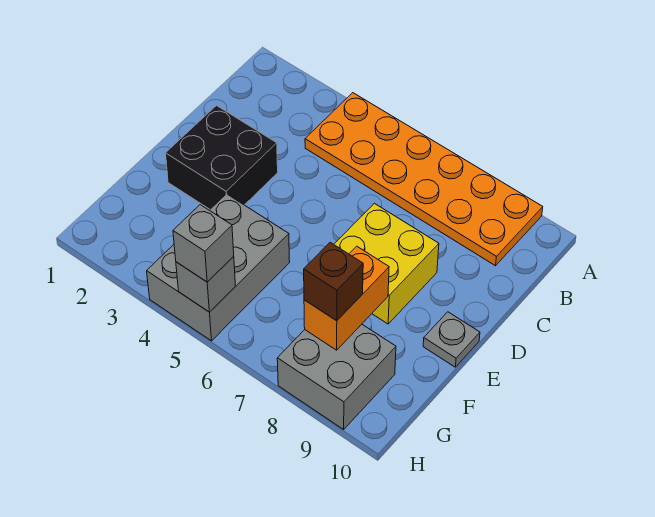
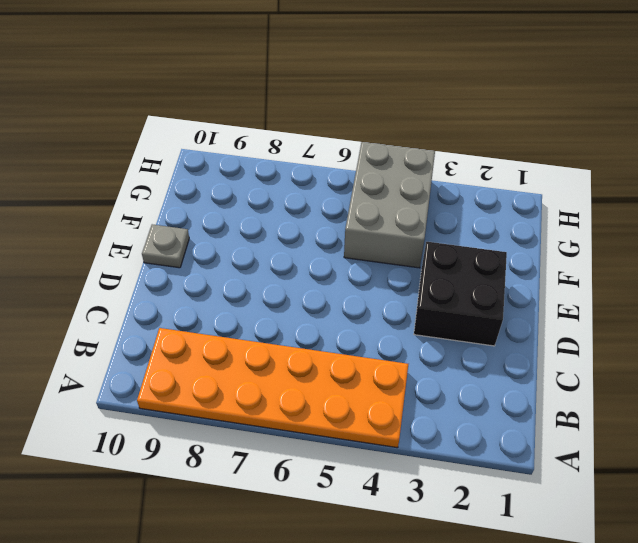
none -> yellow brick D7:E8 level 1
none -> grey brick G8:H9 level 1

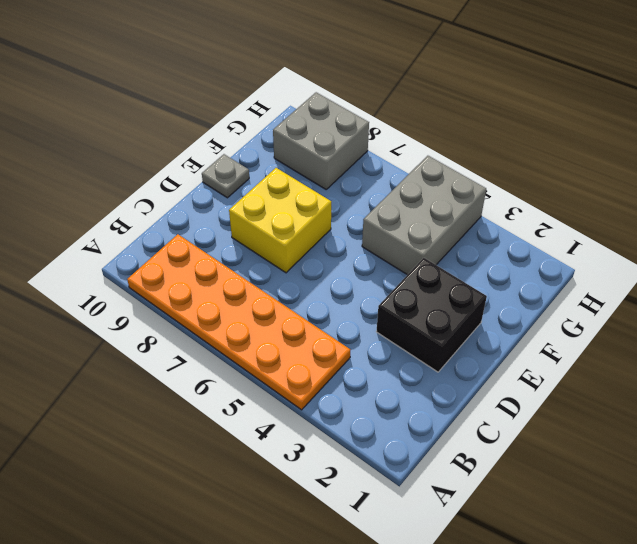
none -> orange brick F8:G8 level 2
none -> grey brick H5 level 2

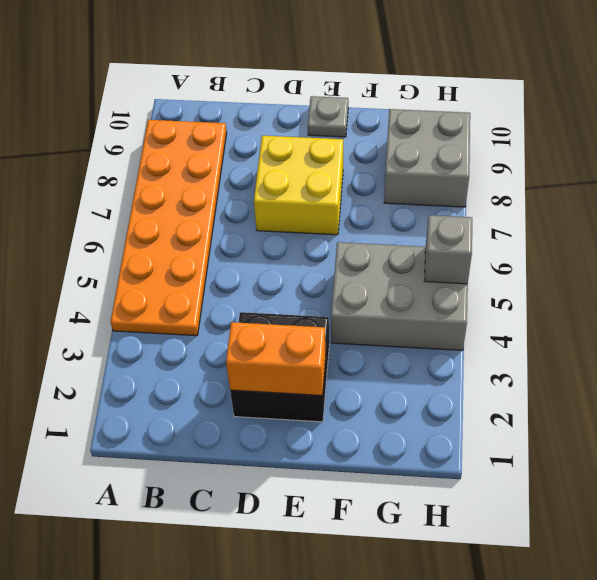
orange brick D2:E2 level 2 -> orange brick F8:G8 level 2
none -> brown brick G8 level 3
none -> grey brick H5 level 3

